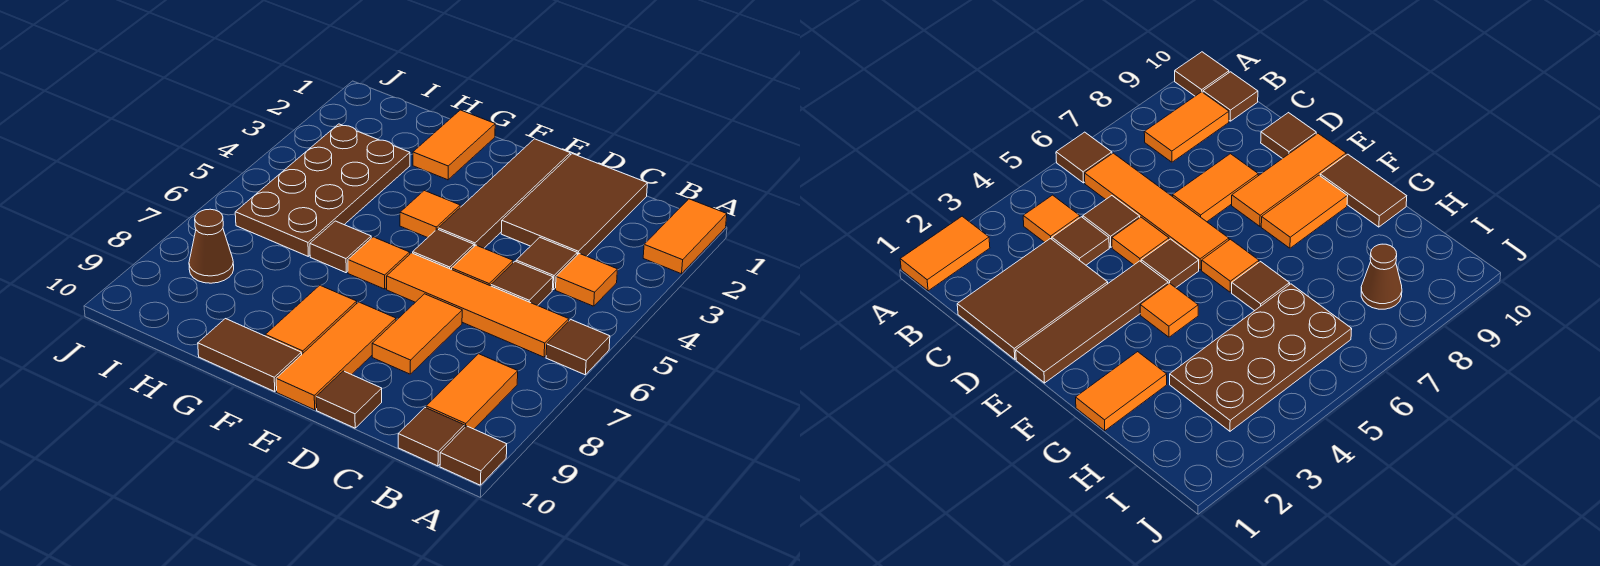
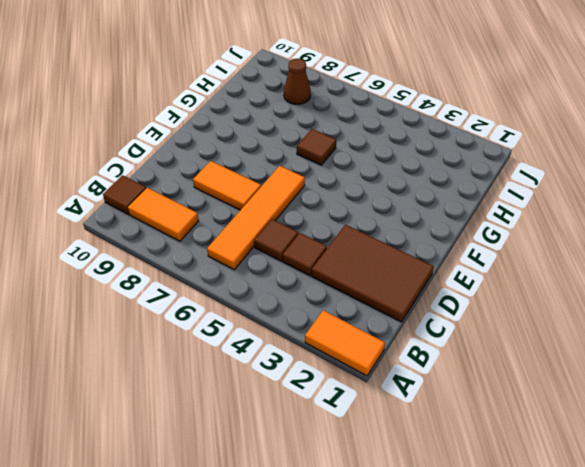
none -> brown tile A6 level 1
none -> brown tile A10 level 1
none -> orange tile B4 level 1

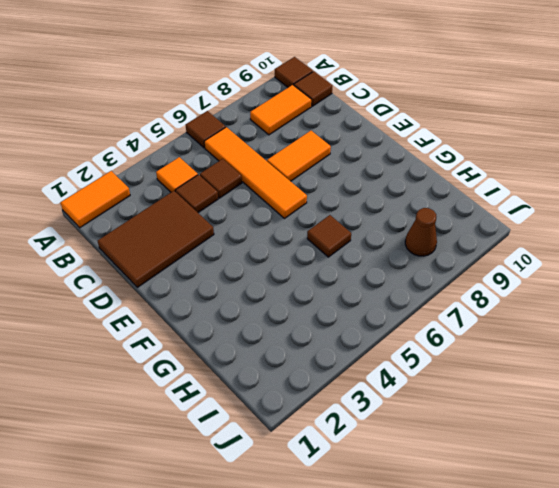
none -> orange tile D5 level 1
none -> brown tile D10 level 1
none -> brown tile E1:E4 level 1

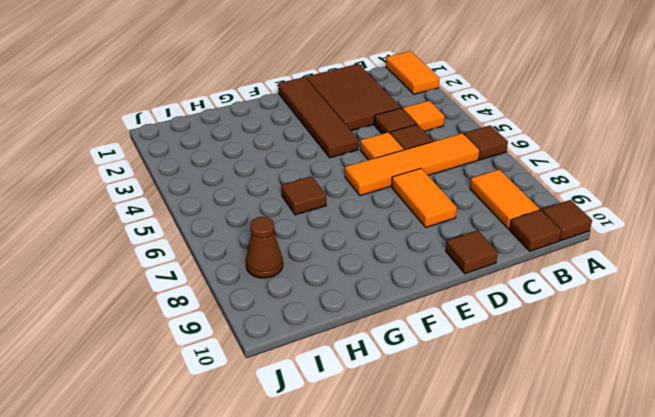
none -> brown tile E5 level 1
none -> orange tile E8:E10 level 1
none -> orange tile F4 level 1

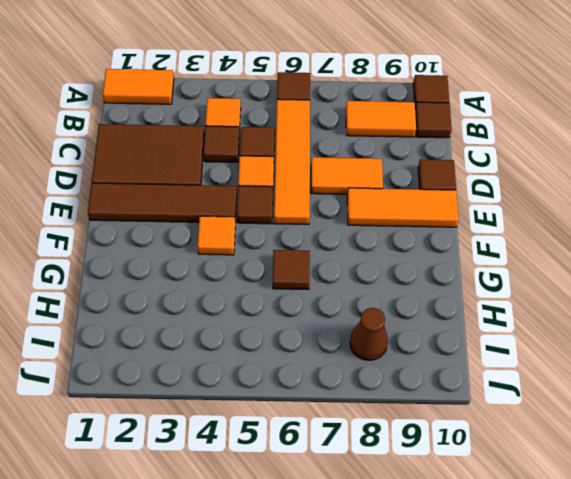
none -> orange tile F6 level 1
none -> orange tile F8:F9 level 1
none -> brown tile F10:G10 level 1

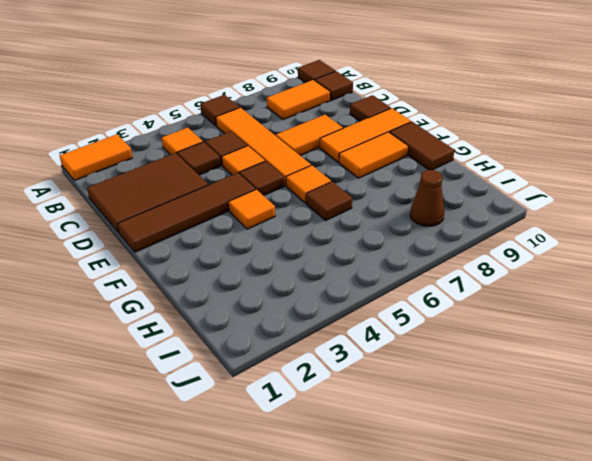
none -> orange tile G1:G2 level 1
none -> brown plate H3:I6 level 1

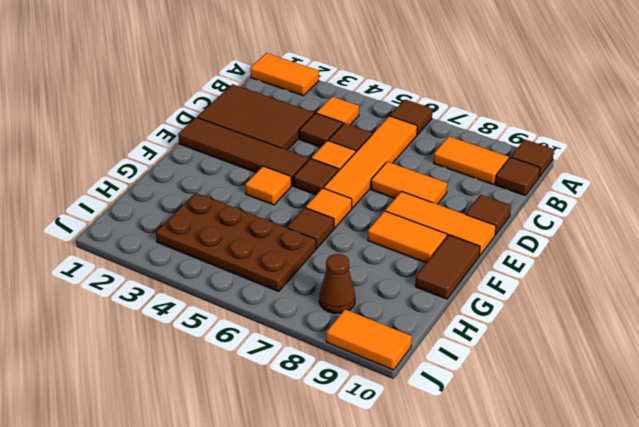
orange tile J9:J10 level 1 -> orange tile G1:G2 level 1

